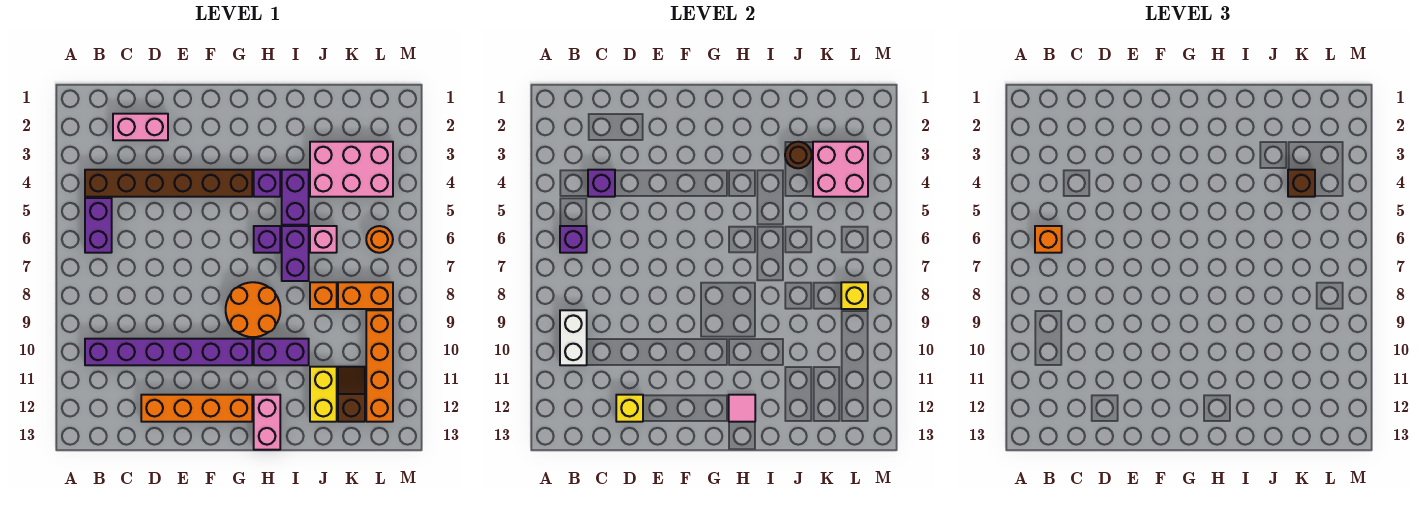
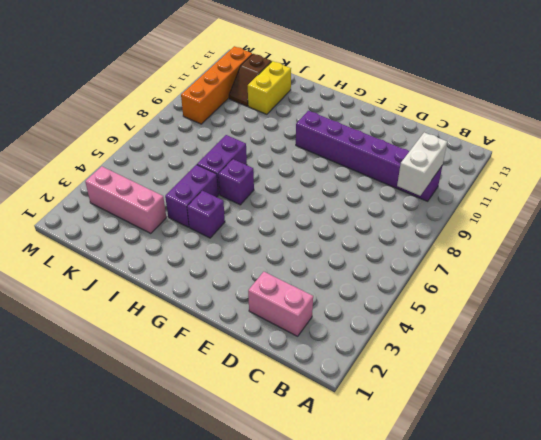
pink brick J3:L3 level 1 -> pink brick J3:L4 level 1
none -> brown brick B4:G4 level 1
none -> purple brick B5:B6 level 1
none -> orange brick D12:G12 level 1
none -> orange round brick G8:H9 level 1

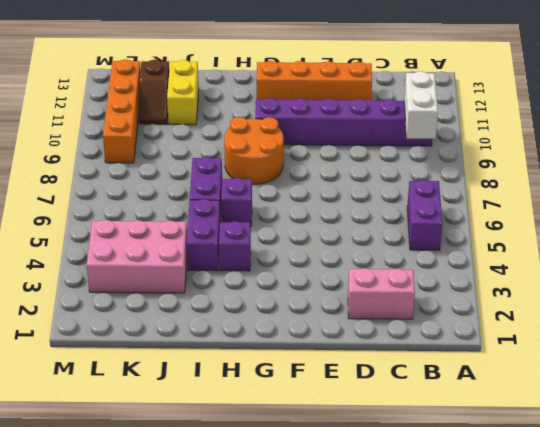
none -> brown brick B4:G4 level 1
none -> purple brick H10:I10 level 1
none -> pink brick H12:H13 level 1
none -> pink brick J6 level 1

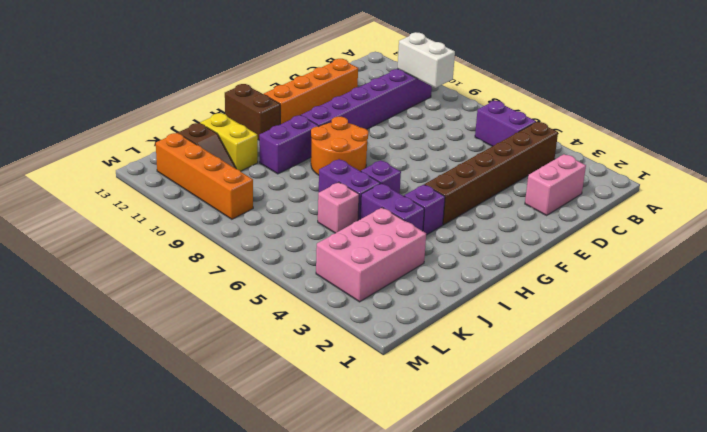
brown brick H12:H13 level 1 -> pink brick H12:H13 level 1
none -> orange brick J8 level 1
none -> orange brick K8:L8 level 1
none -> orange round brick L6 level 1
none -> purple brick B6 level 2

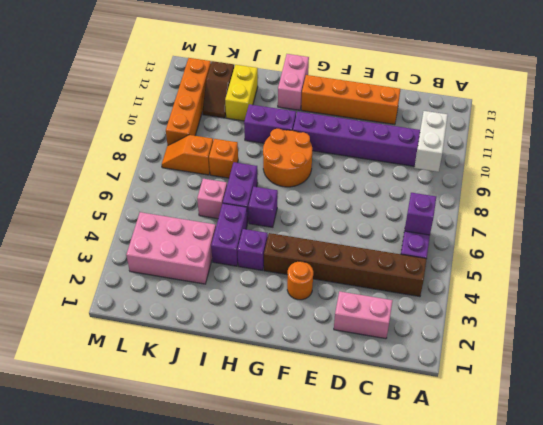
orange round brick F3 level 1 -> orange round brick L6 level 1
orange slope K8:L8 level 1 top K -> orange brick K8:L8 level 1
none -> purple brick C4 level 2
none -> yellow brick D12 level 2
none -> pink tile H12 level 2
none -> brown round brick J3 level 2

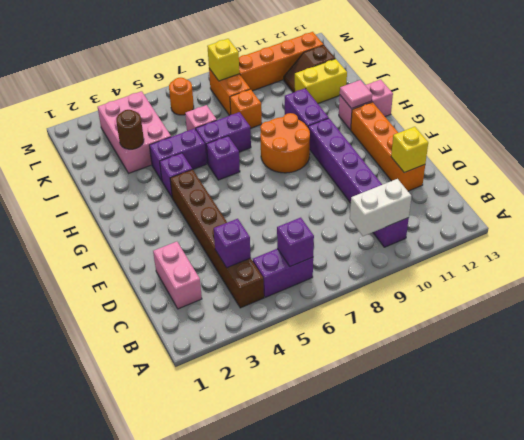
none -> pink brick K3:L4 level 2
none -> orange brick B6 level 3
none -> brown brick K4 level 3

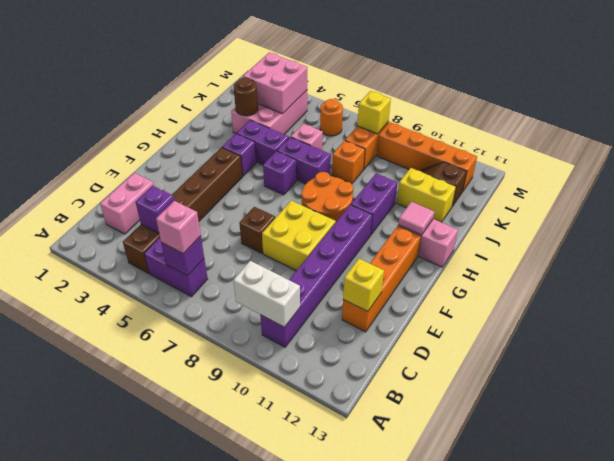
pink brick B6 level 3 -> orange brick B6 level 3
brown brick E7 level 1 -> brown brick K4 level 3
yellow brick E8:F9 level 1 -> none

